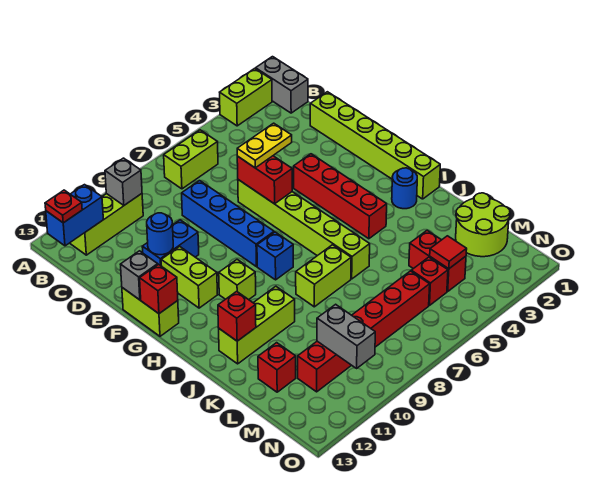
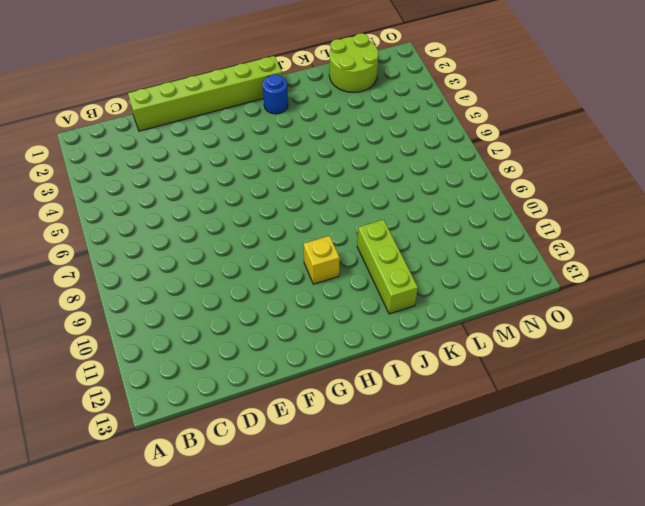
yellow brick H10 level 1 -> lime brick H10 level 1
none -> grey brick A1:B1 level 1
none -> lime brick A2:A3 level 1
none -> lime brick B6:B7 level 1
none -> lime brick B10:B12 level 1

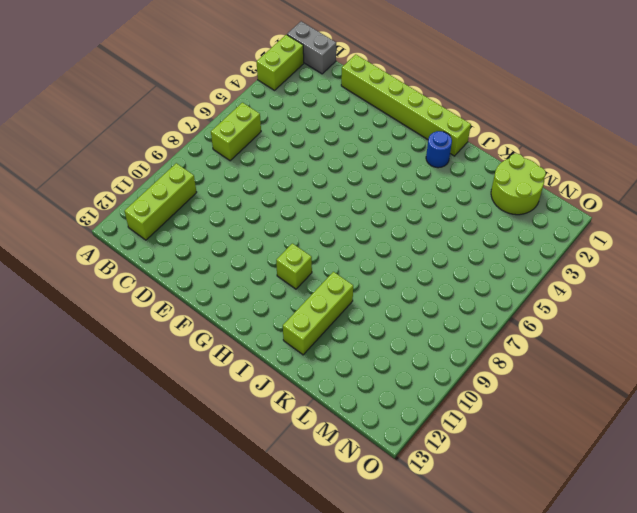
none -> blue brick D8:G8 level 1
none -> lime brick E6:J6 level 1
none -> blue brick E10:E11 level 1
none -> red brick F4:I4 level 1

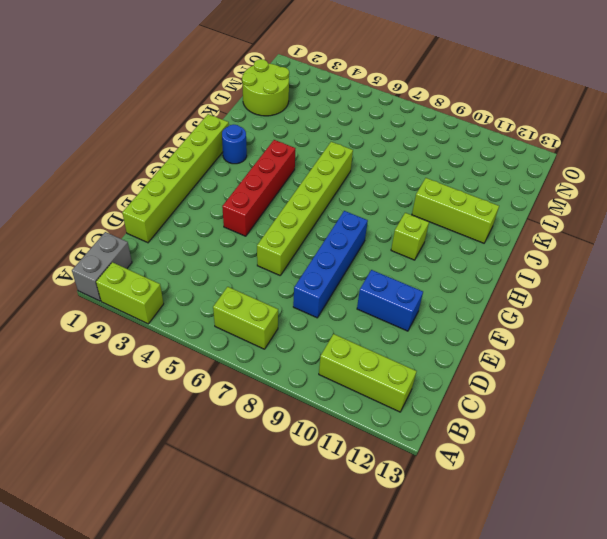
none -> lime brick F11:G11 level 1
none -> lime brick F13:G13 level 1
none -> blue brick H8 level 1
none -> lime brick J7:J8 level 1

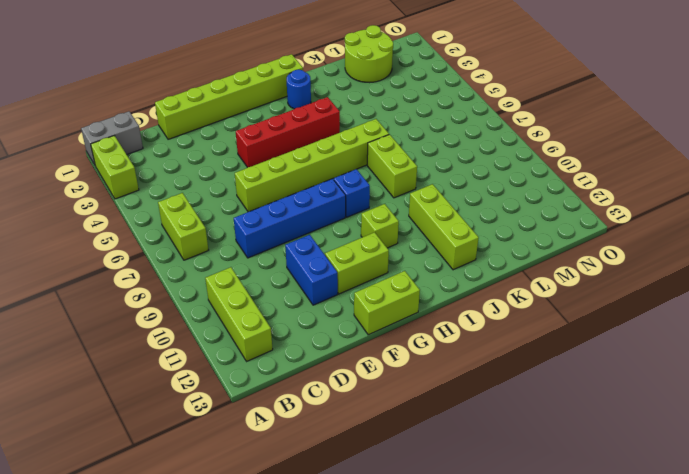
none -> red brick L4:M4 level 1
none -> red brick L12 level 1
none -> red brick M5 level 1
none -> red brick M6:M11 level 1

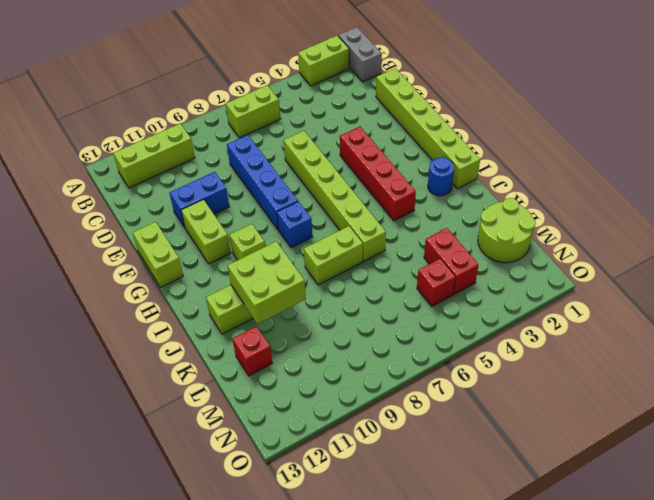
lime brick J10:K11 level 2 -> none
none -> red brick M6:M11 level 1
none -> grey brick B10 level 2
none -> blue brick B12:B13 level 2
none -> red brick E6:F6 level 2

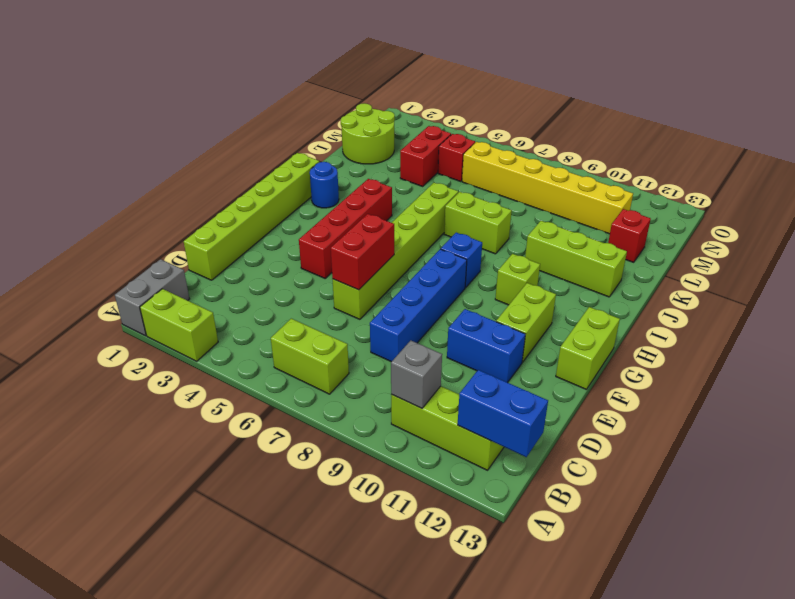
yellow brick M6:M11 level 1 -> red brick M6:M11 level 1
none -> blue round brick E11 level 2
none -> grey brick F13 level 2
none -> red brick G13 level 2
none -> red brick J12 level 2

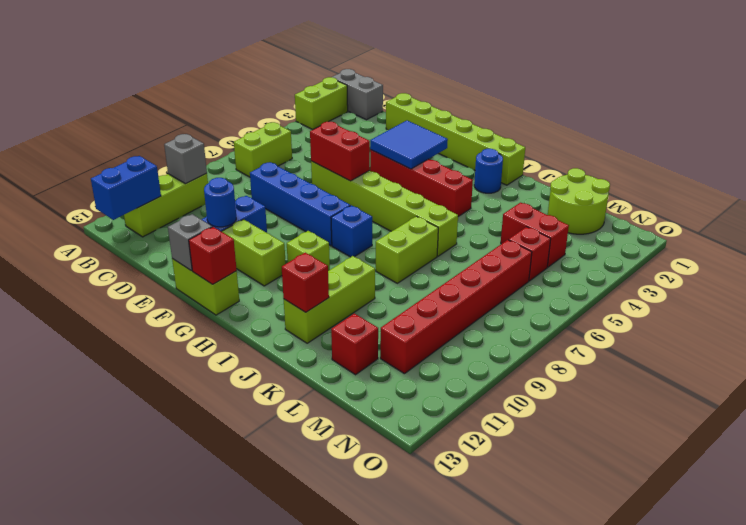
blue tile F3:G4 level 2 -> none
none -> red tile M4 level 2
none -> grey brick M10:N10 level 2
none -> red plate B13 level 3
none -> yellow plate E5:E6 level 3

